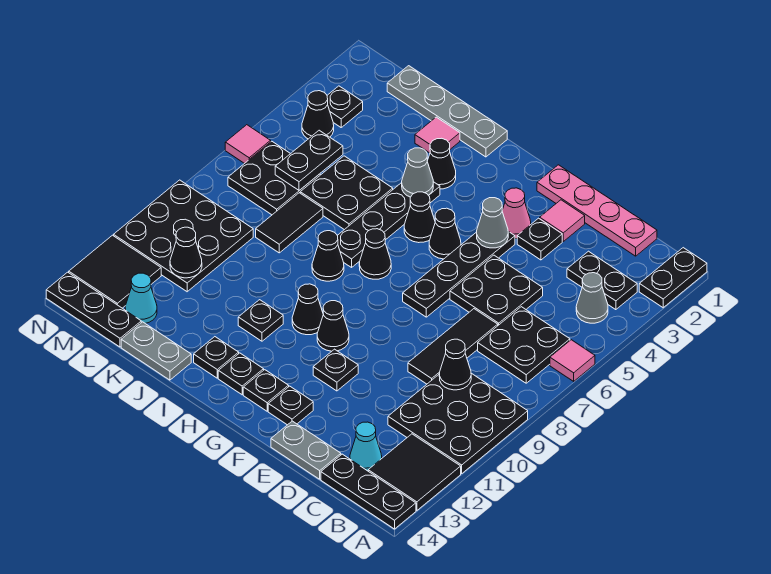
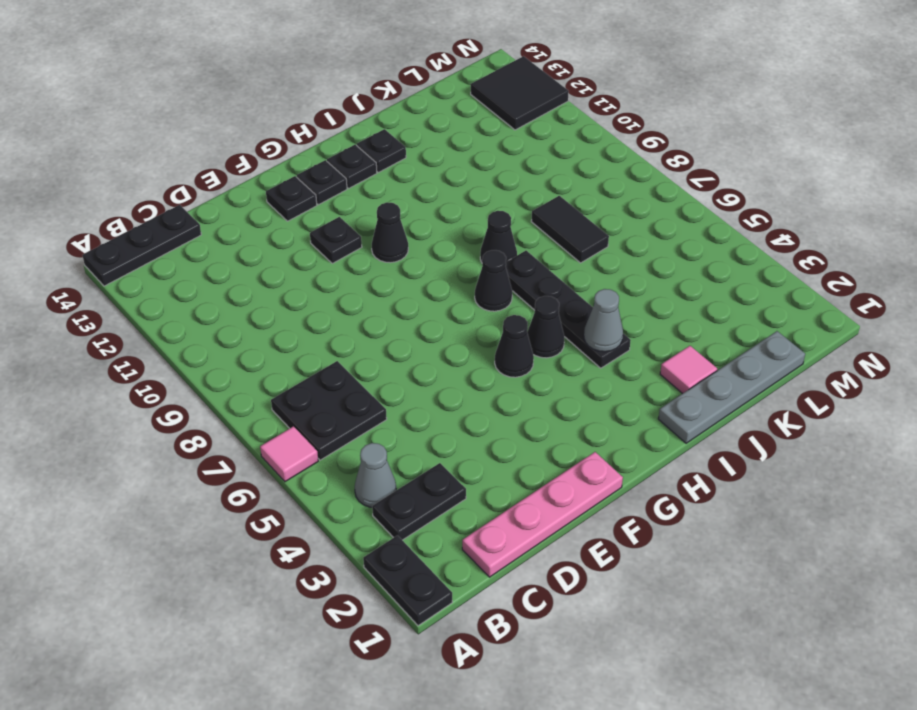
none -> black plate A9:C11 level 1
none -> black tile A12:B13 level 1
none -> cyan cone C13 level 1
none -> black plate D5:E6 level 1

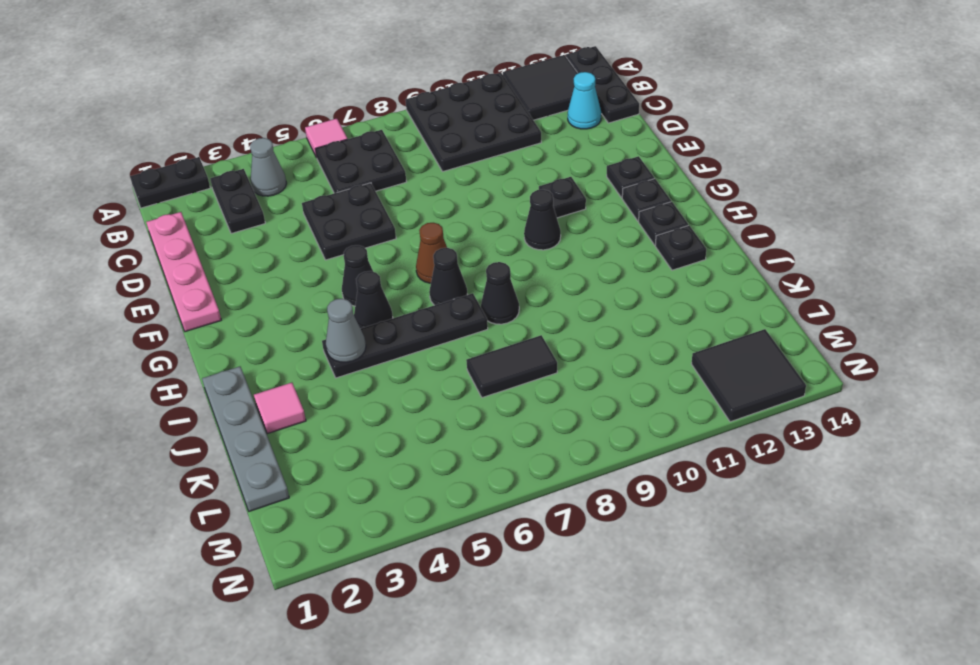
brown cone G7 level 1 -> none
none -> black tile D7:D9 level 1
none -> grey plate D14:E14 level 1
none -> pink tile E2 level 1
none -> black plate E3 level 1

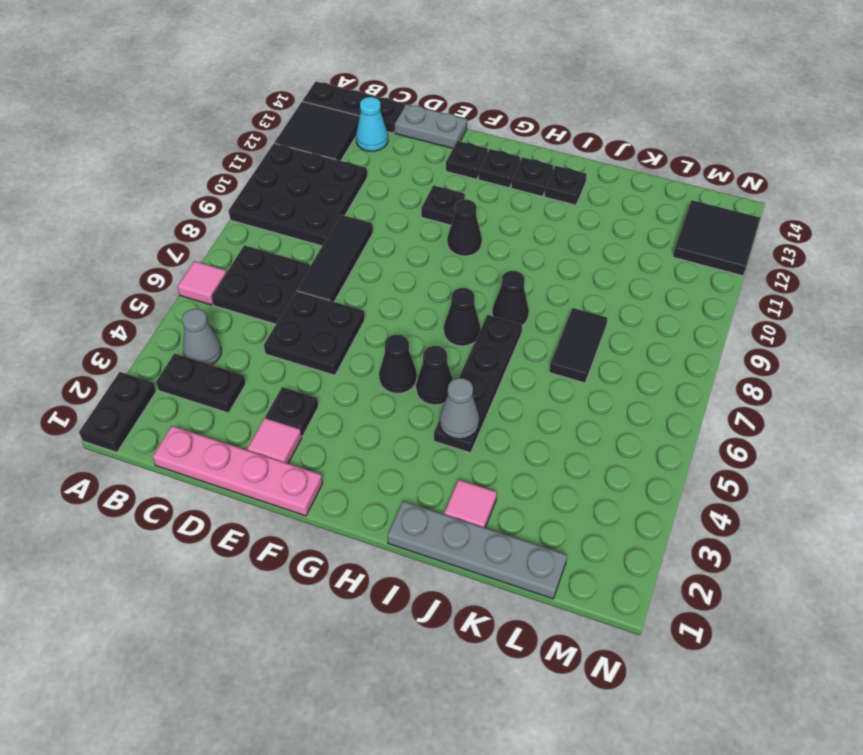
none -> pink cone F3 level 1
none -> black plate F4:F7 level 1
none -> black cone H10 level 1
none -> black cone I3 level 1

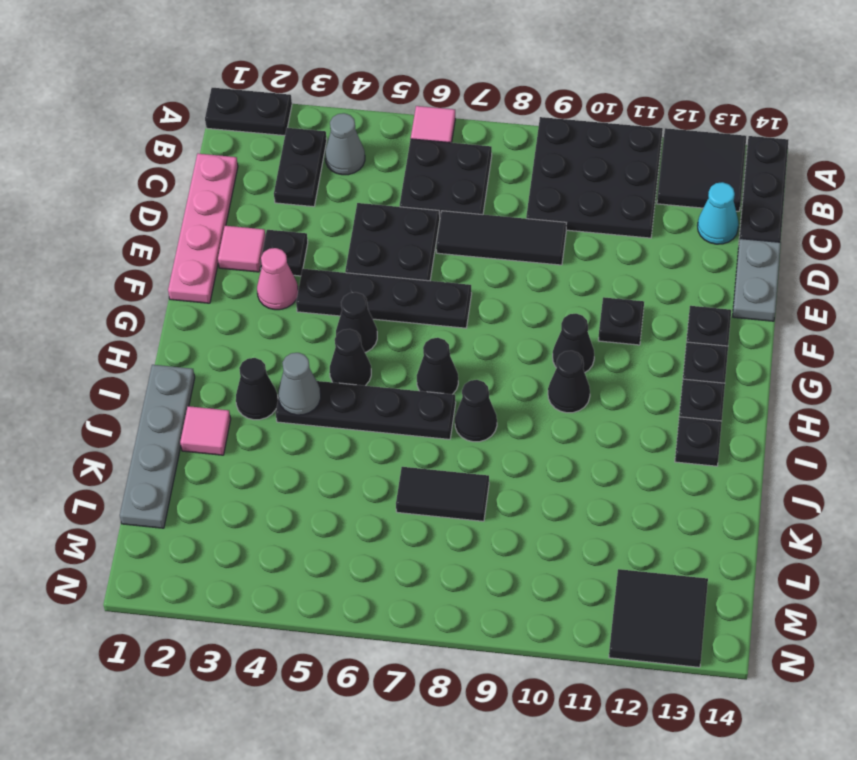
none -> black plate I11 level 1
none -> black plate J5:K6 level 1
none -> grey plate J14:K14 level 1
none -> black plate L6:M7 level 1

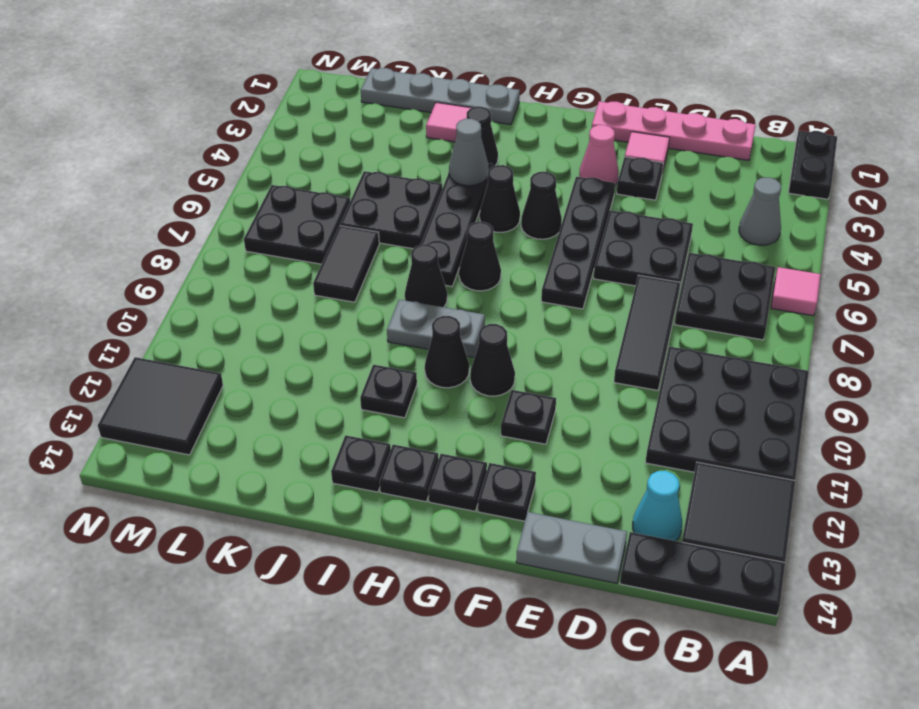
grey plate H9:I9 level 1 -> grey plate J14:K14 level 1
none -> black plate B3:C3 level 1
none -> black plate L9:N11 level 1
none -> cyan cone L13 level 1
none -> black plate L14:N14 level 1

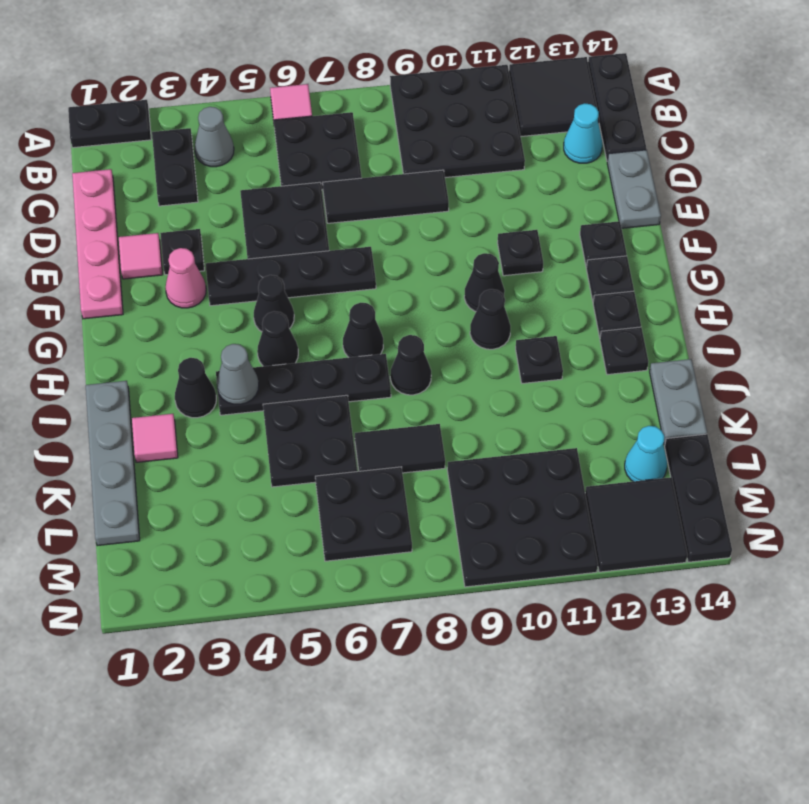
none -> black plate M3 level 1
none -> black cone M4 level 1
none -> pink tile N6 level 1
none -> black cone C9 level 2

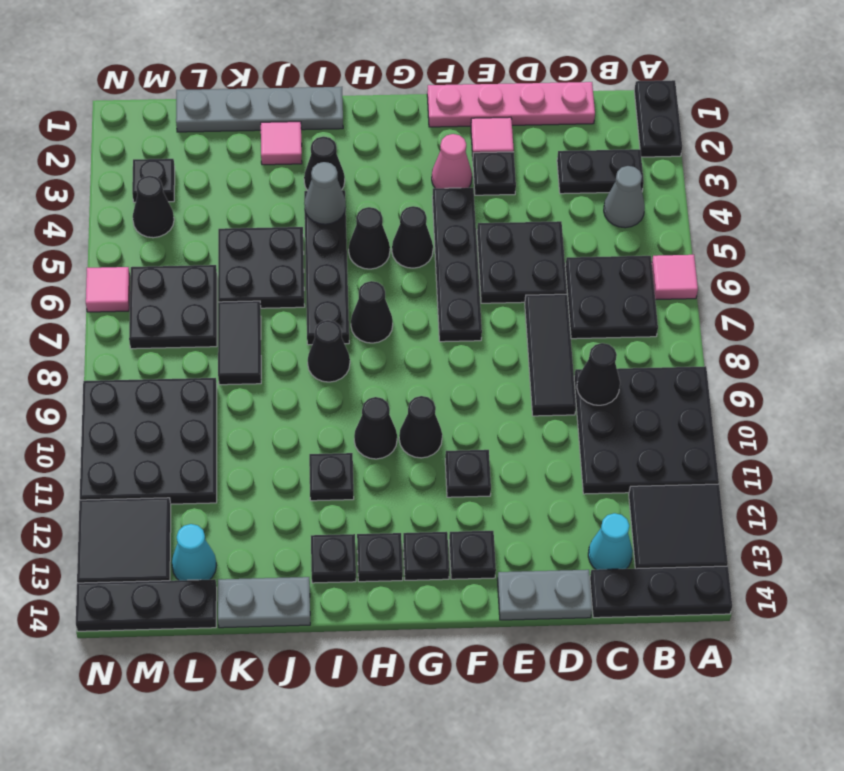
none -> grey cone F4 level 2
none -> black plate L5:L6 level 2
none -> black cone L11 level 2

